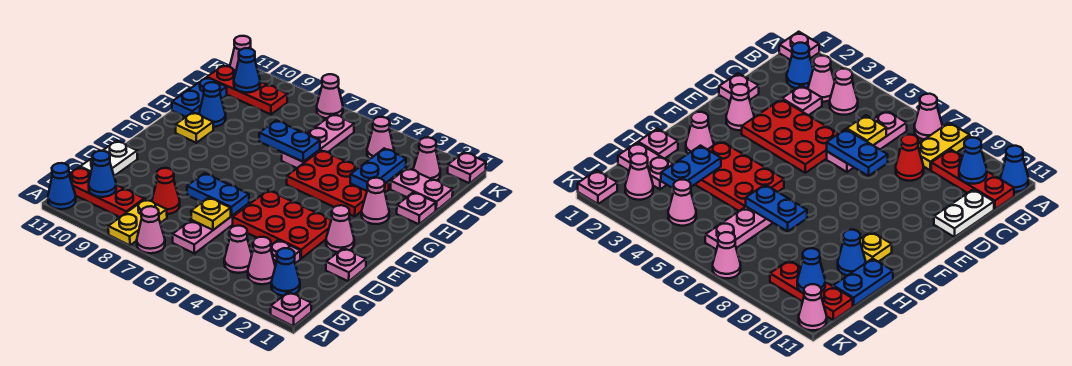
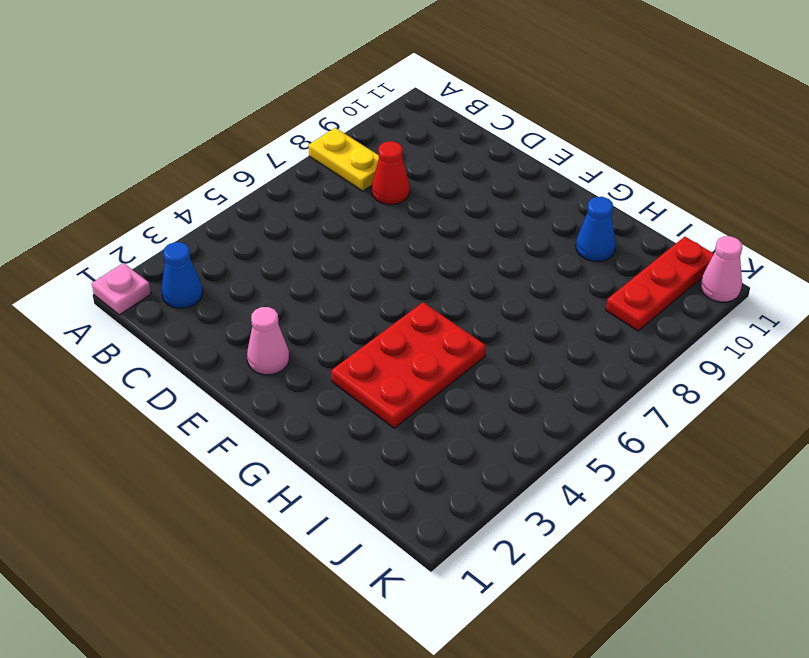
none -> pink cone A7 level 1
none -> blue cone A11 level 1
none -> pink cone B3 level 1
none -> pink cone B4 level 1

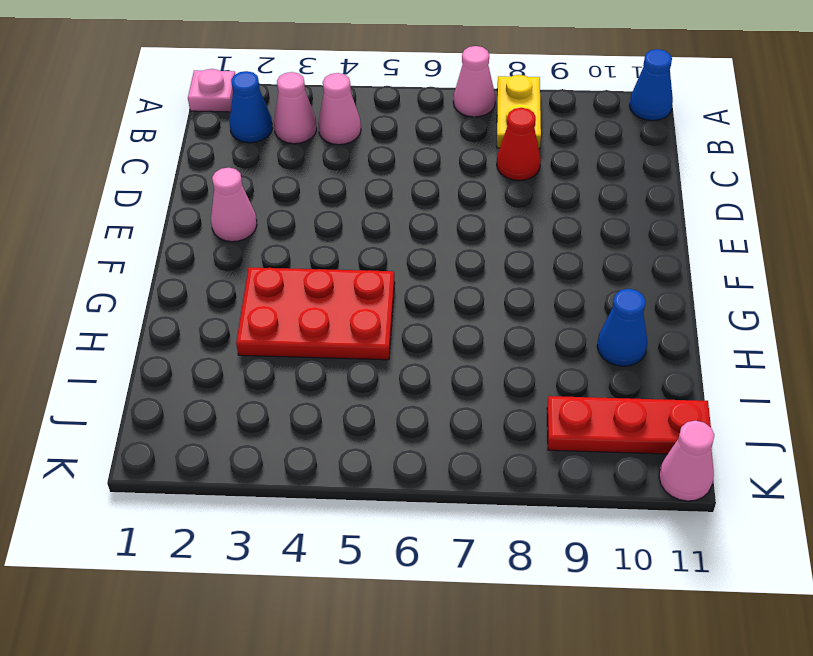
none -> pink plate B6:D6 level 1
none -> red plate B9:B11 level 1
none -> pink plate C3 level 1
none -> white plate C11:D11 level 1

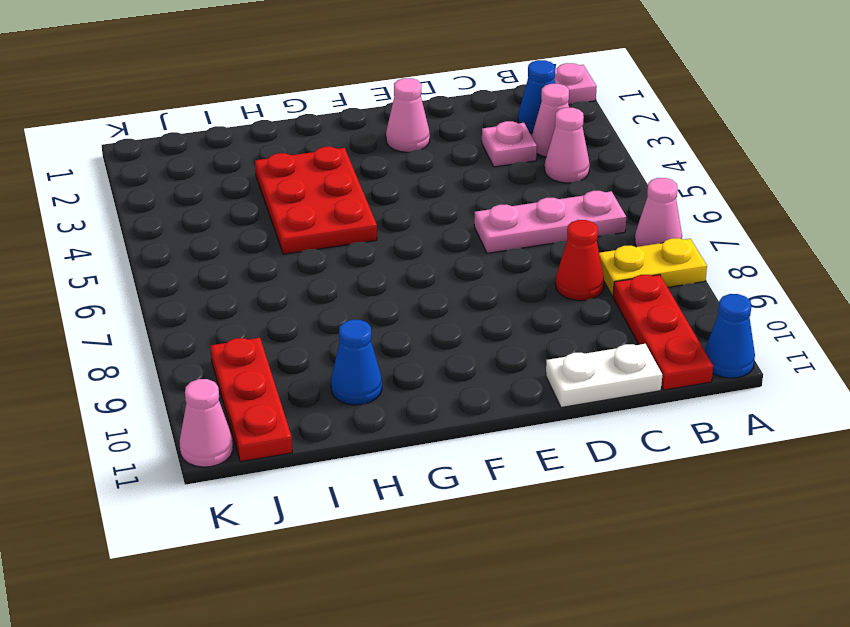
none -> pink plate D1 level 1
none -> red plate D3:E5 level 1
none -> pink cone G2 level 1
none -> yellow plate G10 level 1

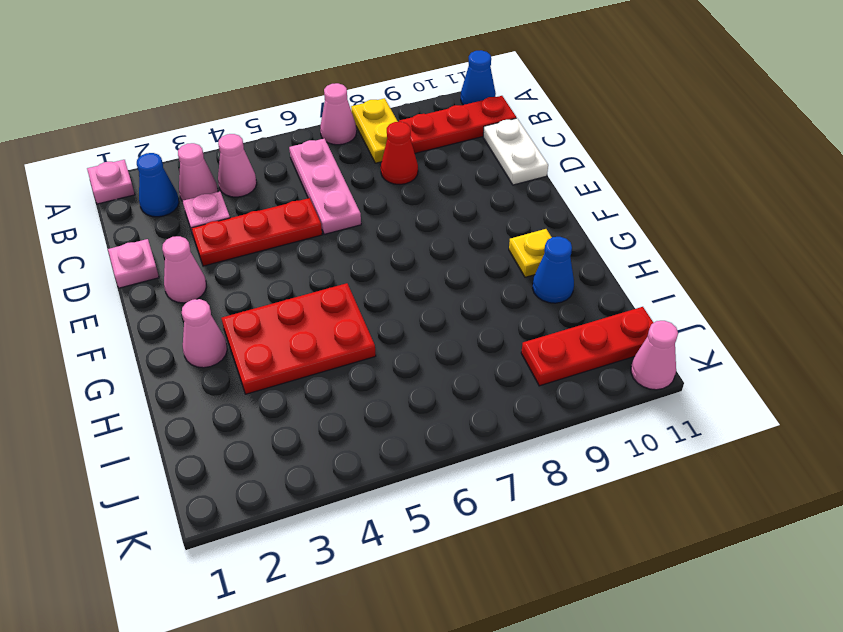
red plate D3:D5 level 1 -> red plate D3:E5 level 1
none -> pink plate H1 level 1
none -> pink plate H6:J6 level 1
none -> blue plate H11:I11 level 1
none -> pink plate I1:I2 level 1

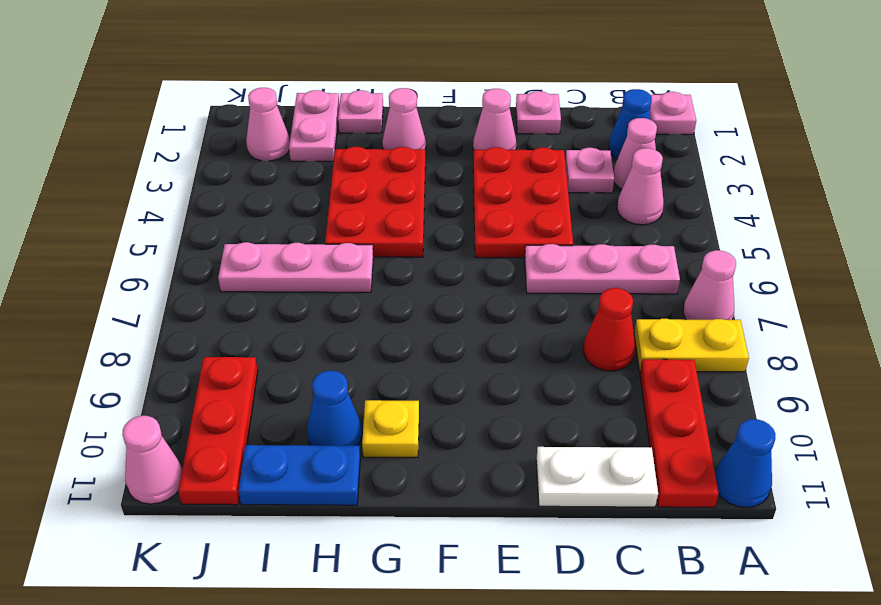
none -> pink cone J4 level 1
none -> pink plate K1 level 1
none -> pink cone K7 level 1
none -> blue cone B10 level 2

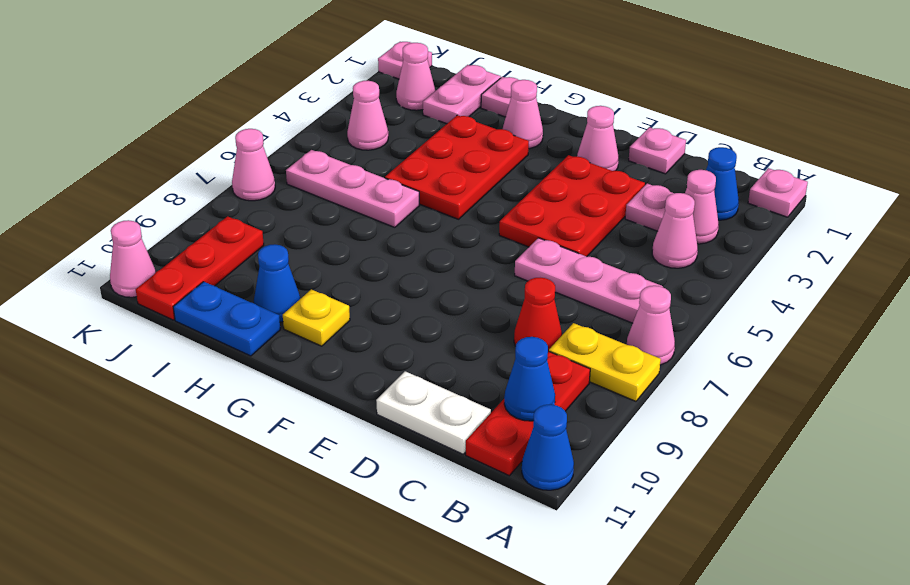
none -> yellow plate C6 level 2
none -> blue plate D6:D7 level 2
none -> blue plate H3:I3 level 2
none -> blue plate H6:H7 level 2

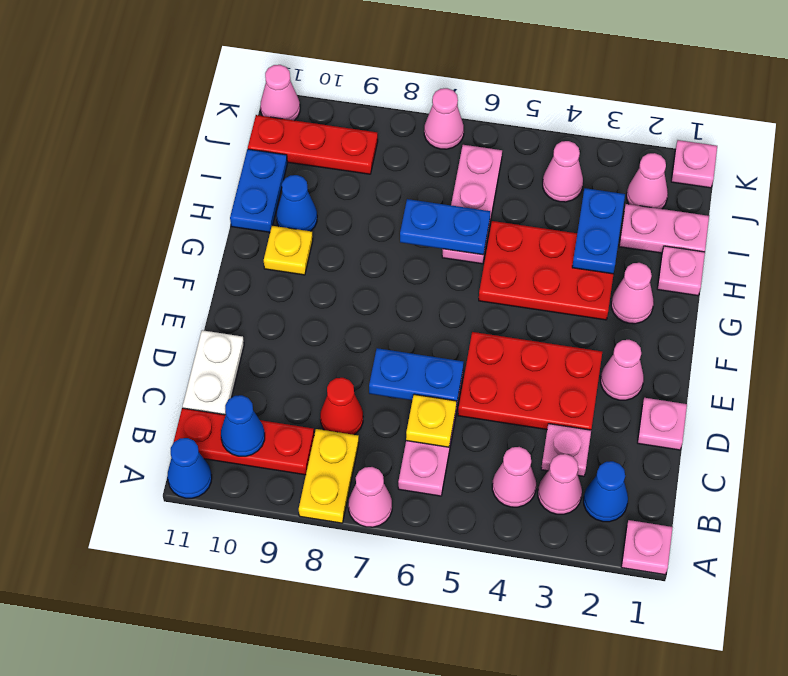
none -> blue cone J10 level 2

